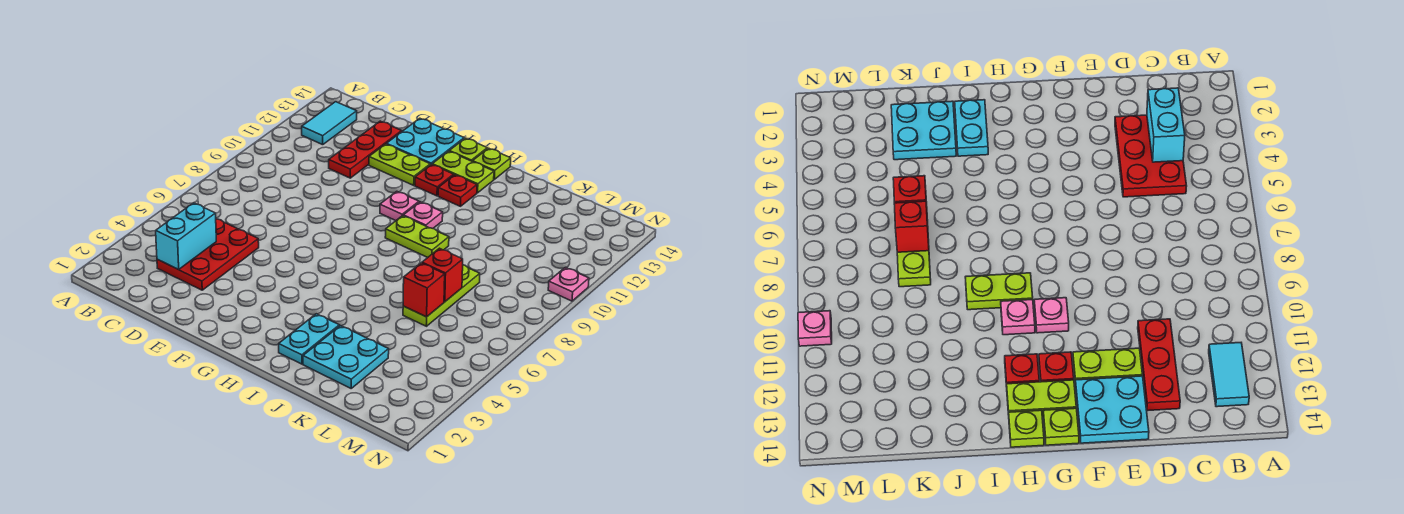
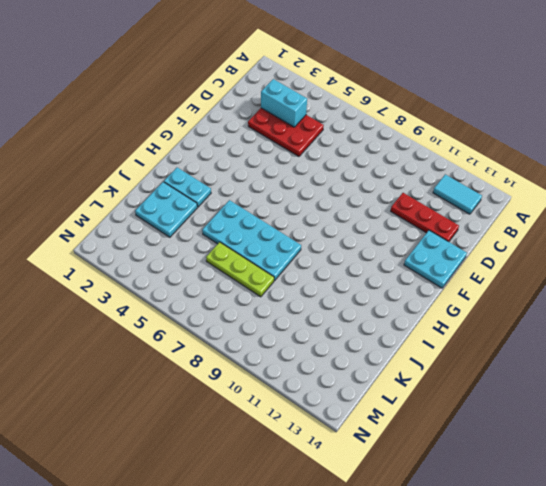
cyan plate I5:J8 level 1 -> none
none -> lime plate E12:F12 level 1
none -> pink plate G10 level 1
none -> red plate G12 level 1

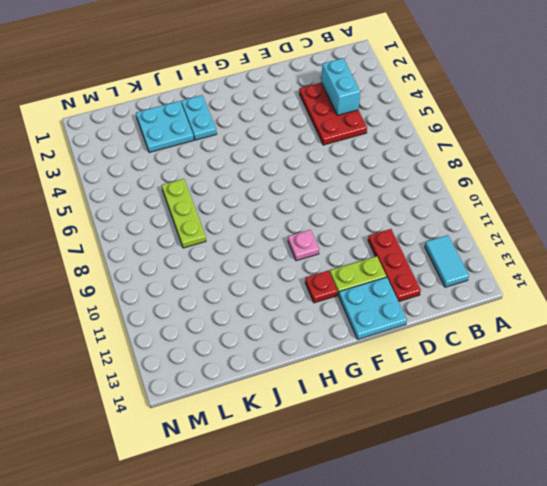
none -> lime plate G13:H13 level 1
none -> lime plate G14 level 1
none -> lime plate H9:I9 level 1

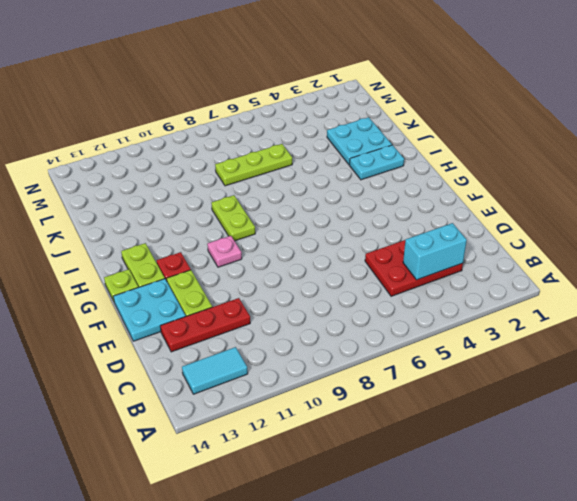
none -> pink plate H10 level 1
none -> red plate H12 level 1
none -> lime plate H14 level 1

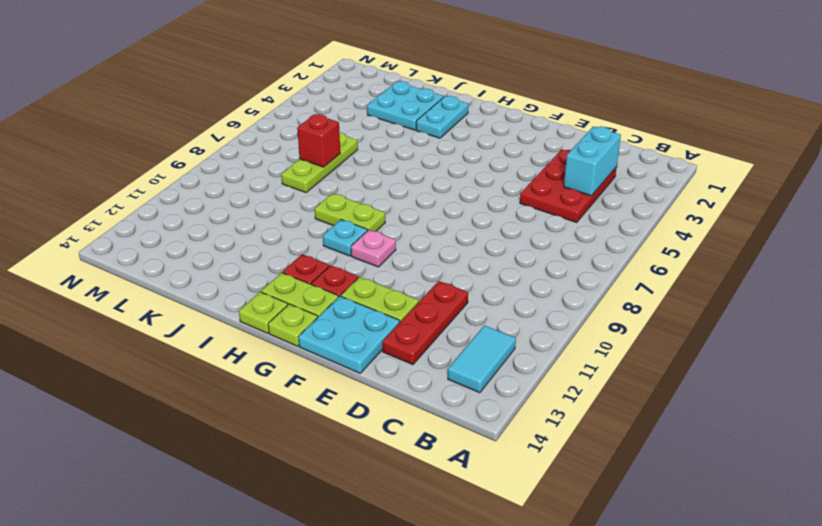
cyan plate H10 level 1 -> pink plate H10 level 1
none -> pink plate N10 level 1
none -> red brick K6 level 2

